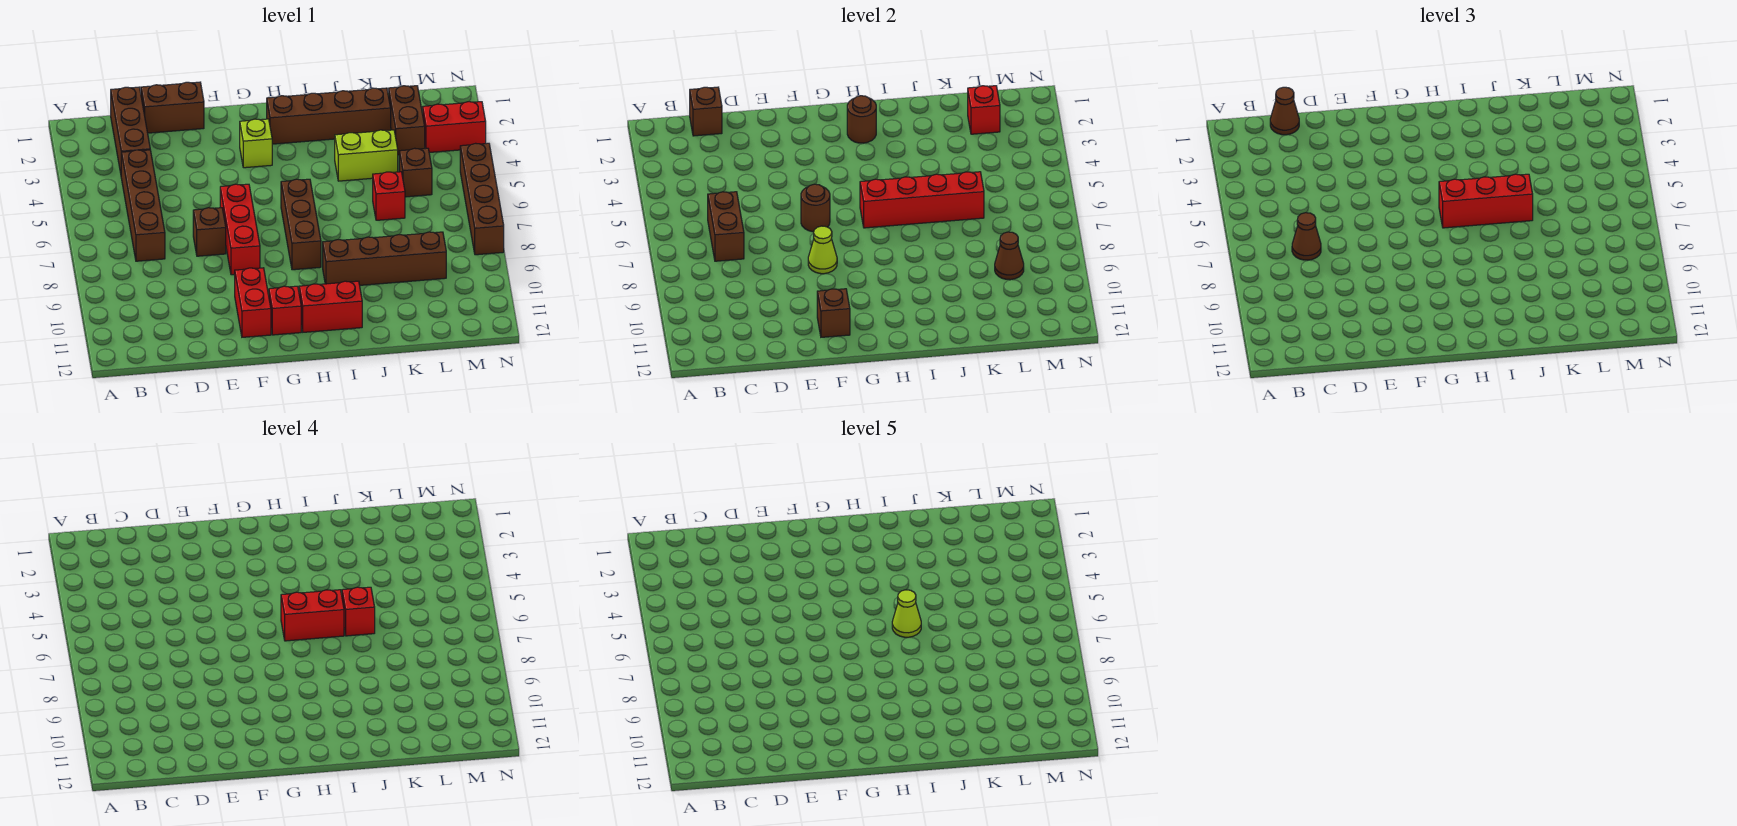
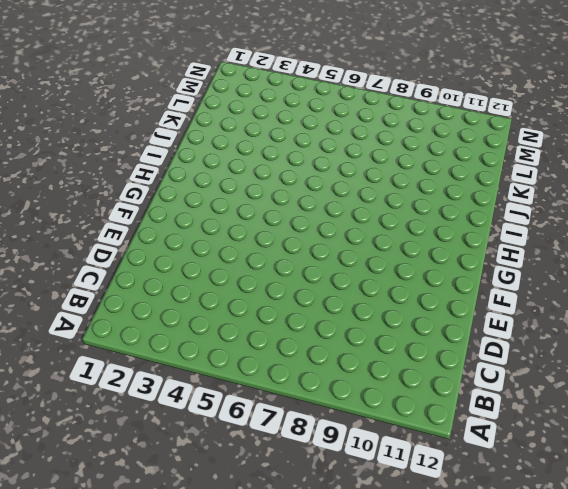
none -> brown brick C1:C3 level 1
none -> brown brick C4:C7 level 1
none -> brown brick D1:E1 level 1
none -> brown brick E7 level 1

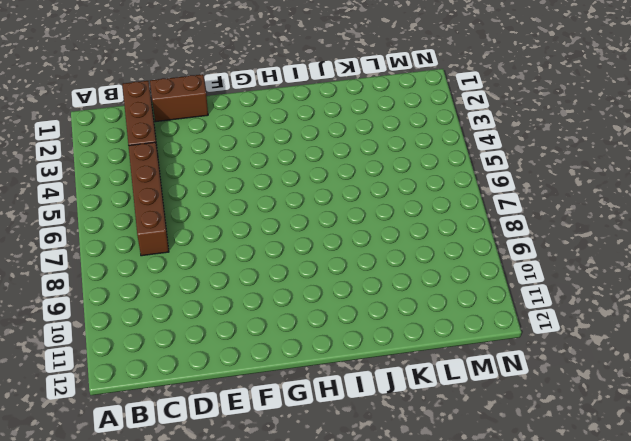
none -> brown brick E7 level 1
none -> red brick F6:F8 level 1
none -> red brick F10:F11 level 1
none -> lime brick G3 level 1

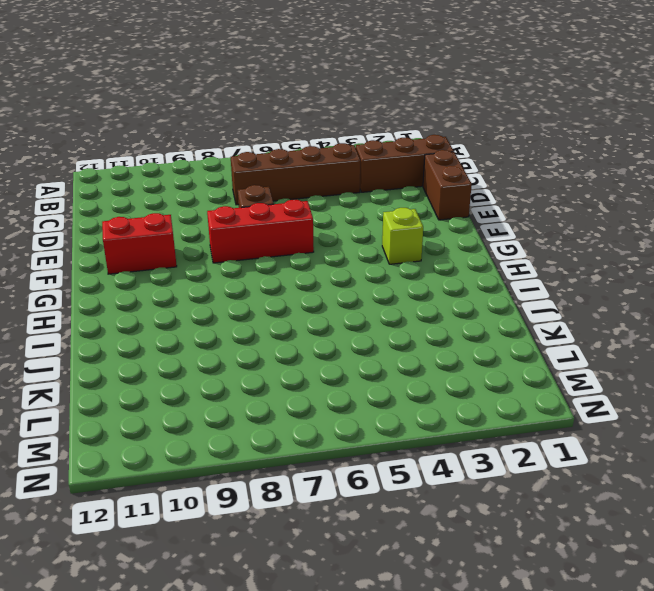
none -> red brick G11 level 1
none -> brown brick H2:K2 level 1
none -> brown brick H6:H8 level 1
none -> red brick H11:I11 level 1

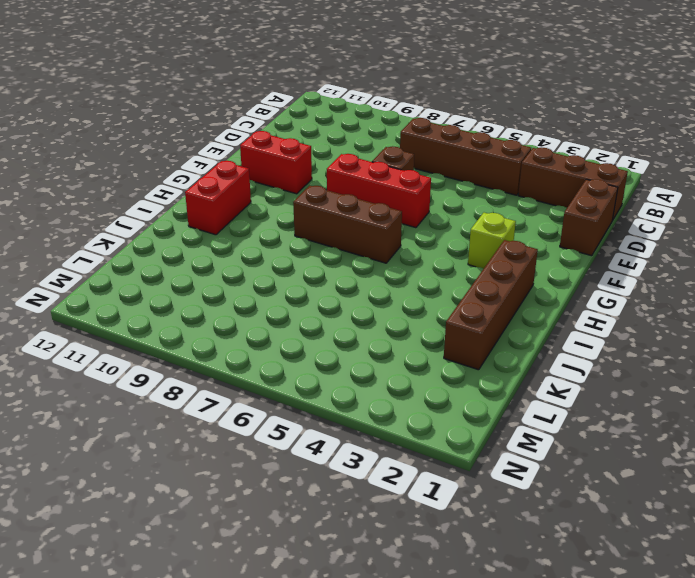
none -> red brick G11 level 1
none -> brown brick I9:L9 level 1
none -> lime brick J4:K4 level 1
none -> red brick K6 level 1

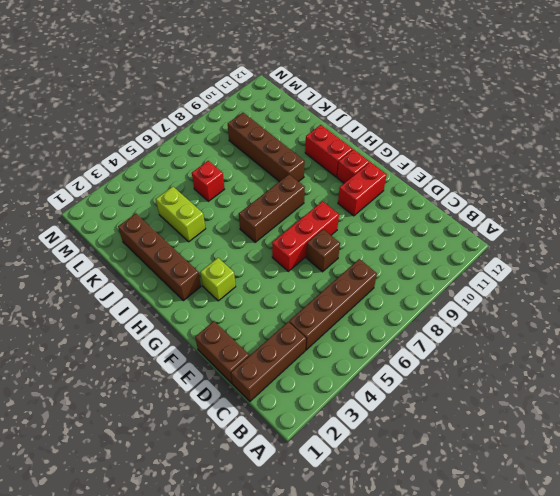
none -> brown brick L2:L3 level 1
none -> brown brick L5 level 1
none -> red brick M3:N3 level 1
none -> brown brick N5:N8 level 1

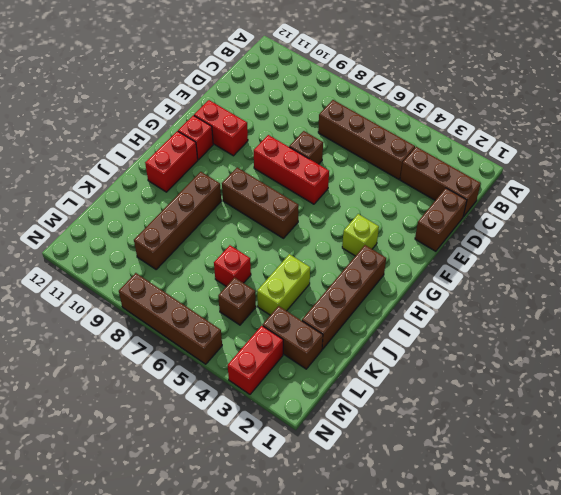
none -> brown brick C1 level 2
none -> brown brick C6:C7 level 2
none -> brown round brick F6 level 2
none -> lime cone F8 level 2

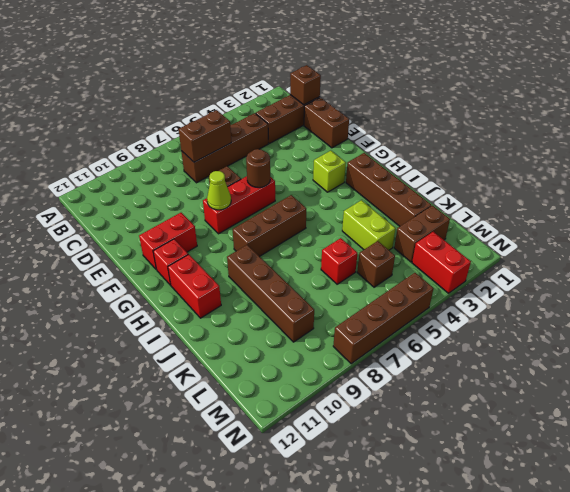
none -> brown brick F11 level 2
none -> brown round brick H2 level 2
none -> red brick H6:K6 level 2
none -> red brick L2 level 2

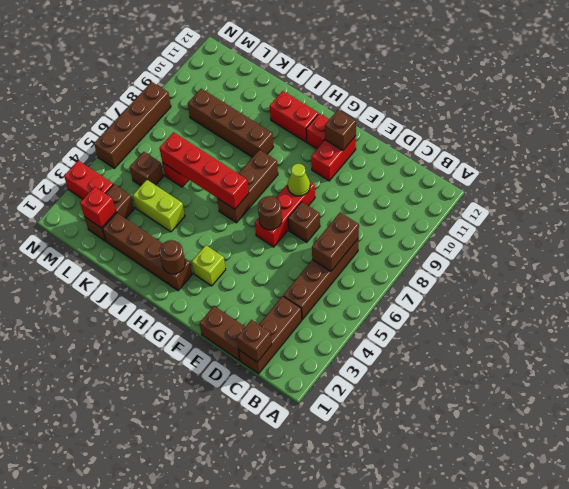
none -> brown cone L9 level 2
none -> brown cone C1 level 3
none -> brown cone C7 level 3
none -> red brick H6:J6 level 3

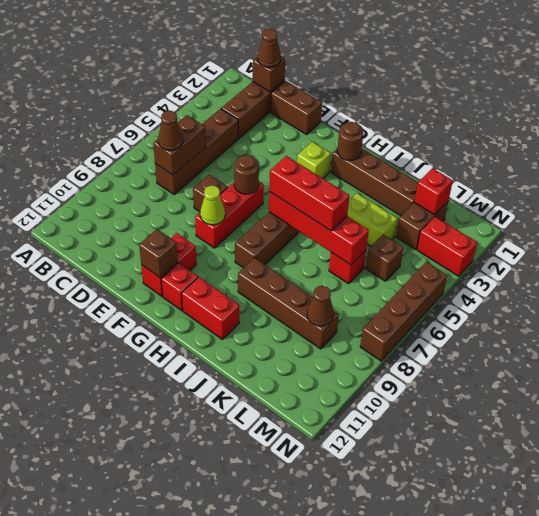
none -> red brick H6:I6 level 4
none -> red brick J6 level 4
none -> lime cone I6 level 5

